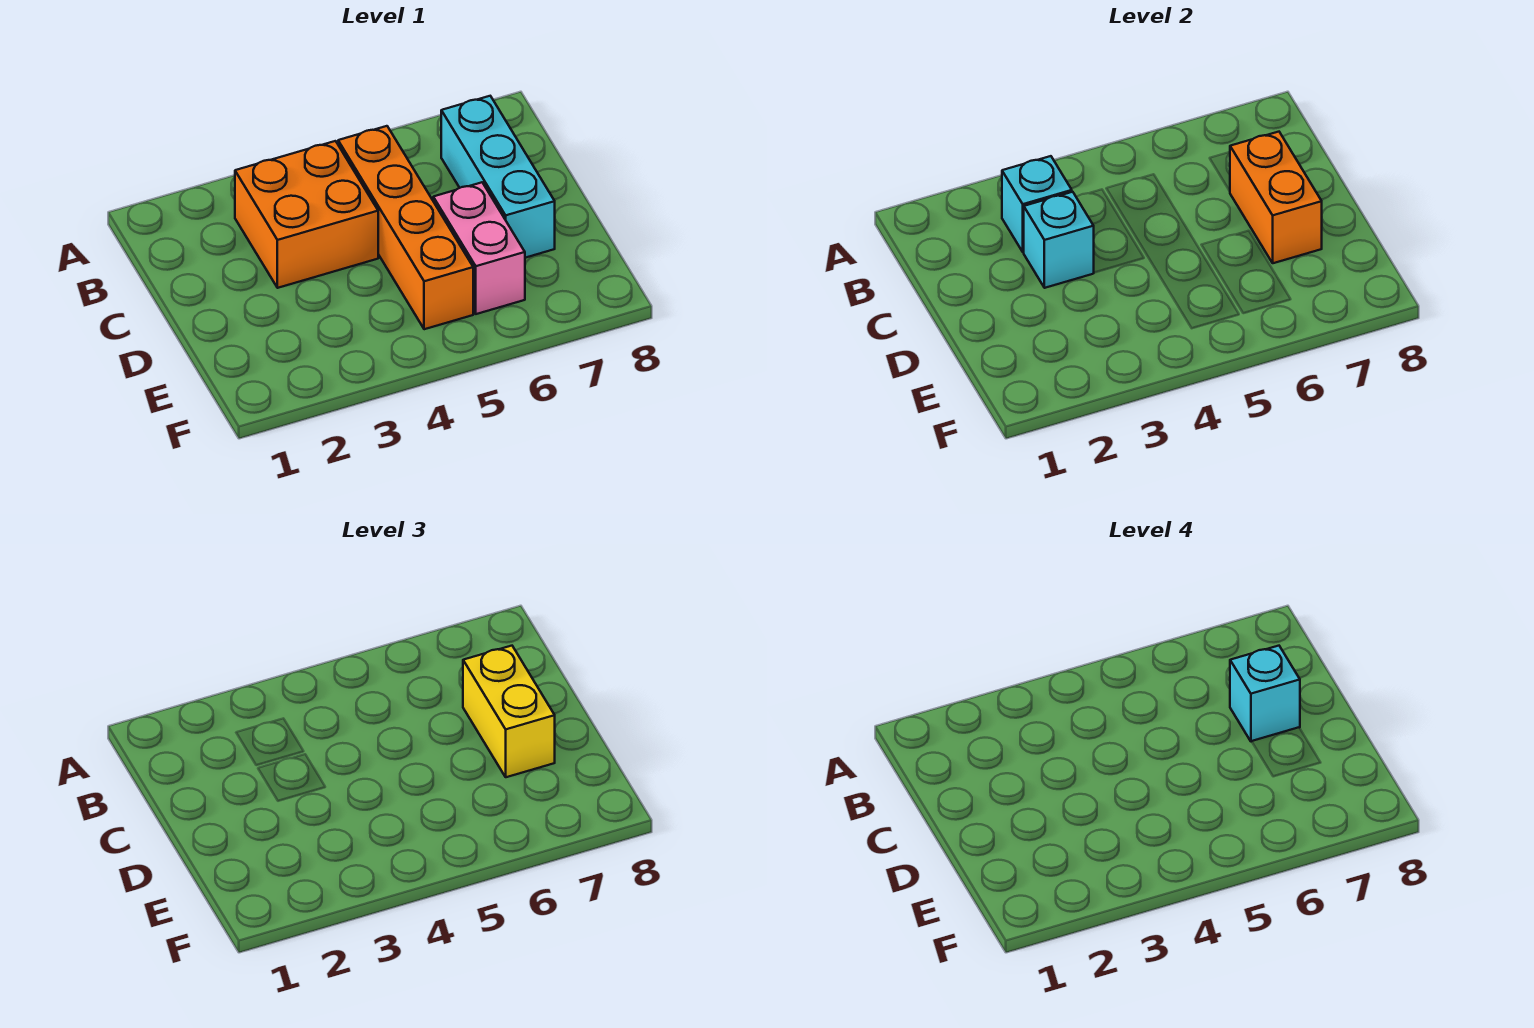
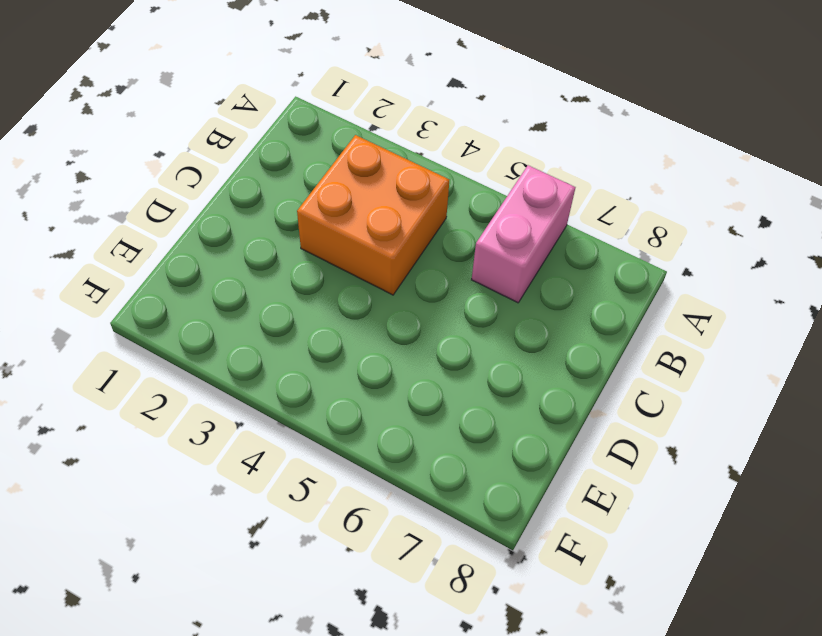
pink brick A6:B6 level 1 -> pink brick D6:E6 level 1
none -> orange brick B5:E5 level 1
none -> cyan brick B7:D7 level 1

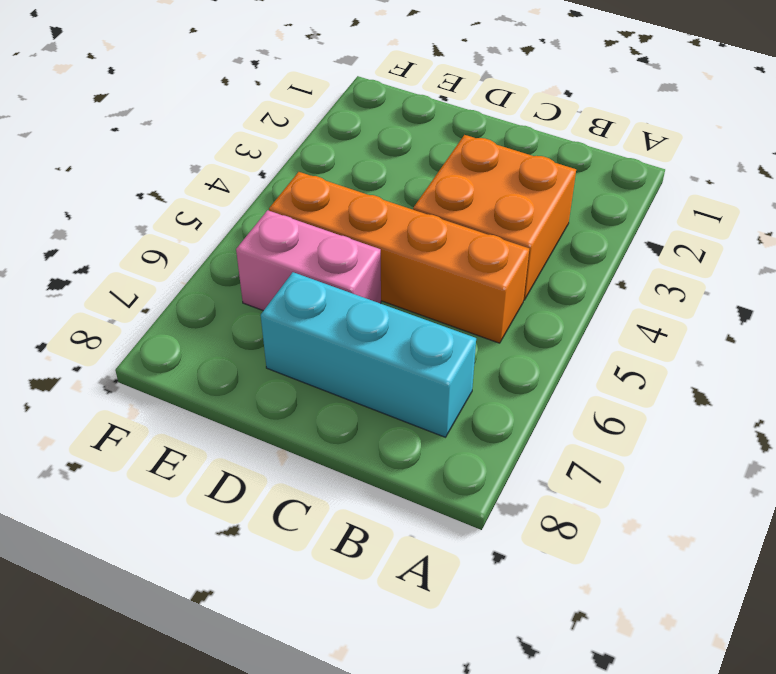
none -> cyan brick B3 level 2
none -> cyan brick C3 level 2

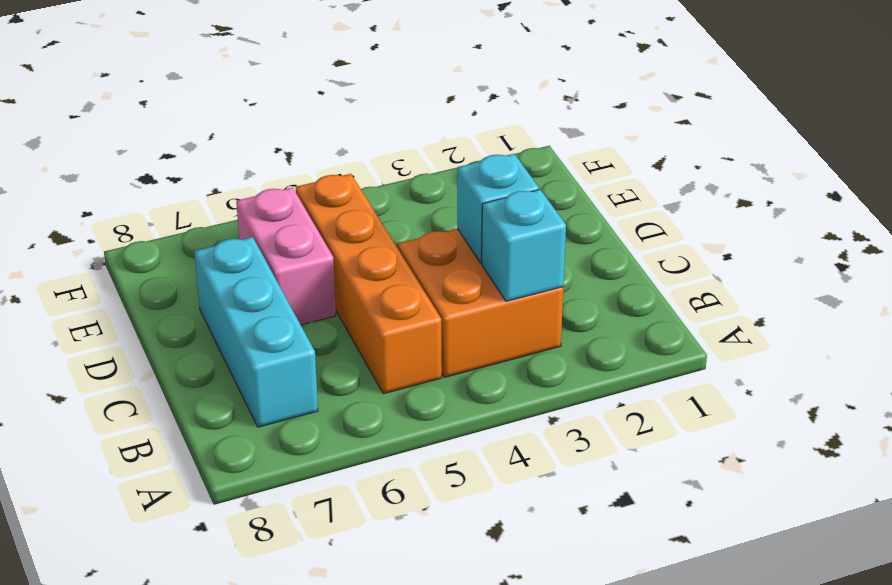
none -> orange brick C7:D7 level 2
none -> yellow brick C7:D7 level 3

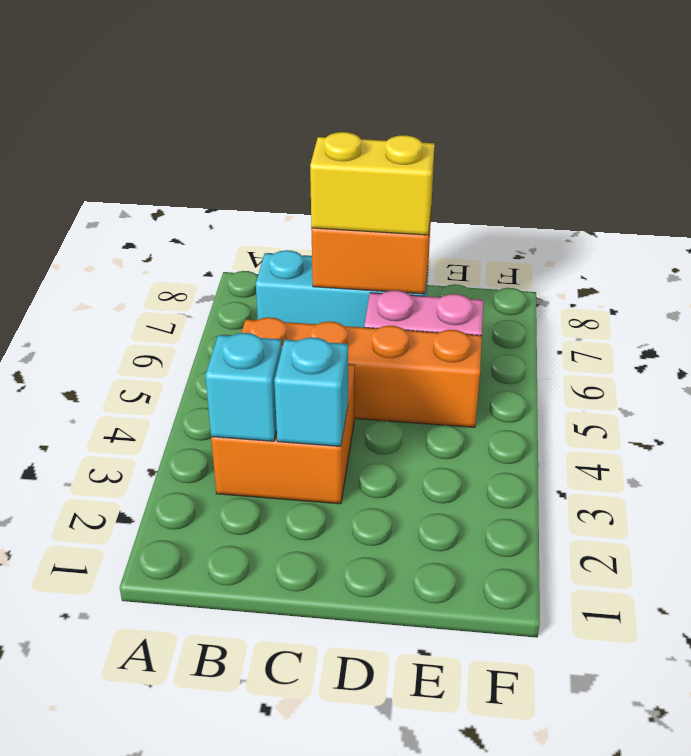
none -> cyan brick C7 level 4

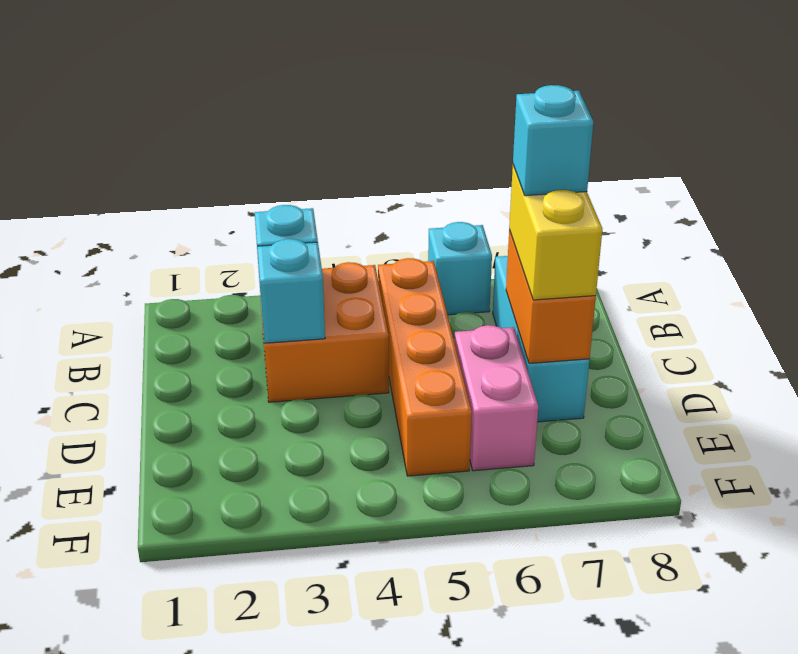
cyan brick A6 level 1 -> none

